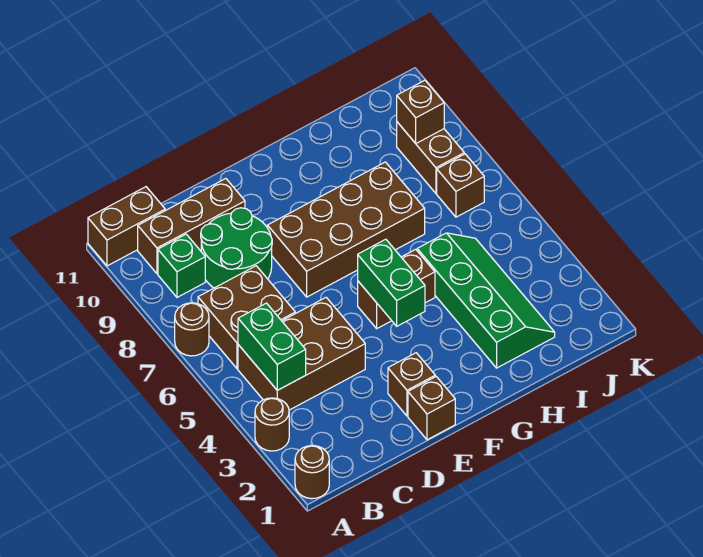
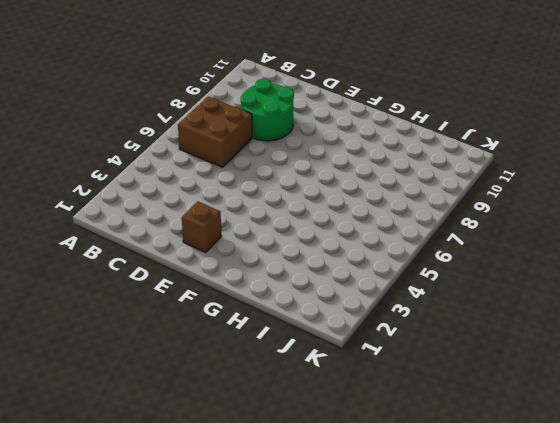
none -> brown round brick A1 level 1
none -> brown round brick A3 level 1
none -> brown round brick A7 level 1

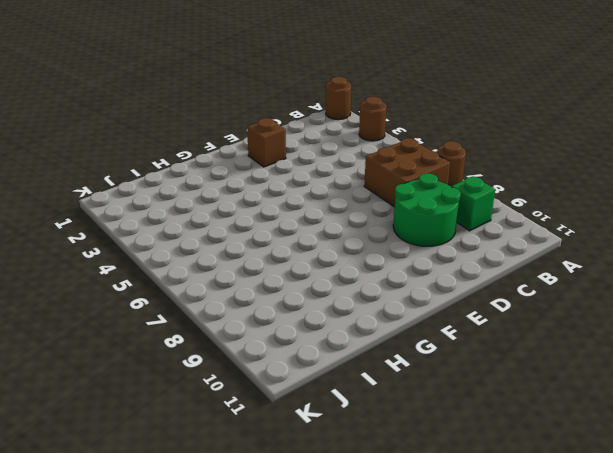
none -> brown brick A11:B11 level 1
none -> brown brick B4:D5 level 1
none -> brown brick B10:D10 level 1

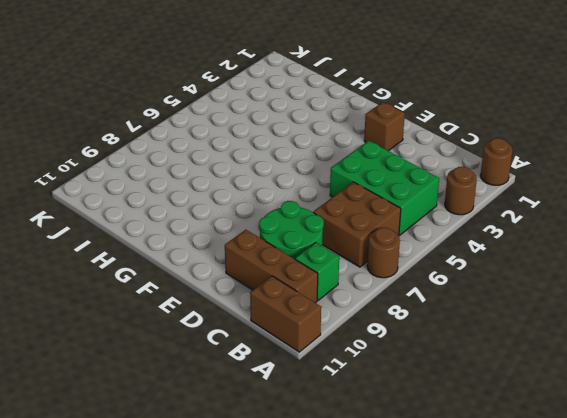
green brick B4:D5 level 1 -> brown brick B4:D5 level 1
none -> brown brick E1 level 1
none -> brown brick E7:H8 level 1
none -> brown brick F5:G5 level 1

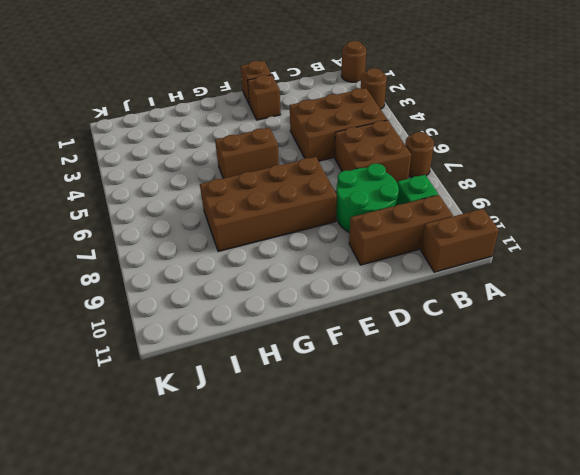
none -> green slope H2:I5 level 1 top H
none -> brown brick J7 level 1
none -> brown brick J8:J9 level 1

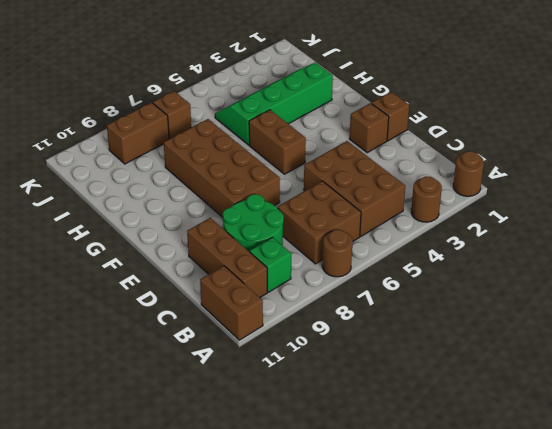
none -> green brick B4:B5 level 2
none -> green brick F4:F5 level 2
none -> brown brick J9 level 2

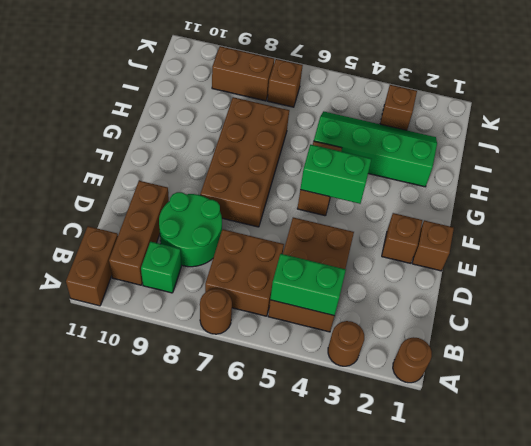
brown brick J3 level 1 -> brown brick J9 level 2

